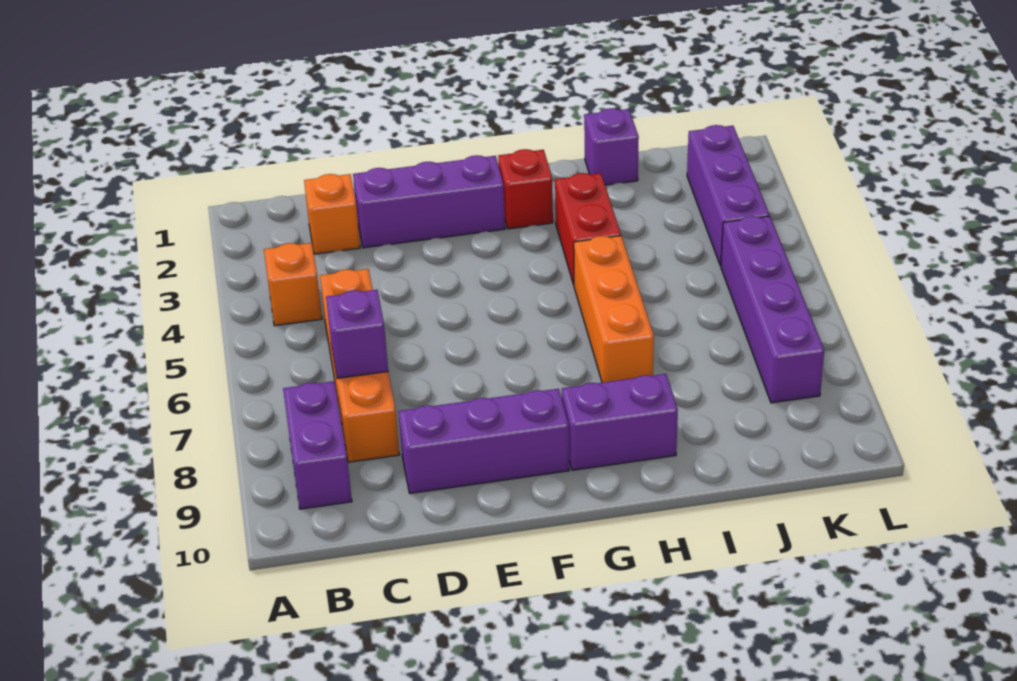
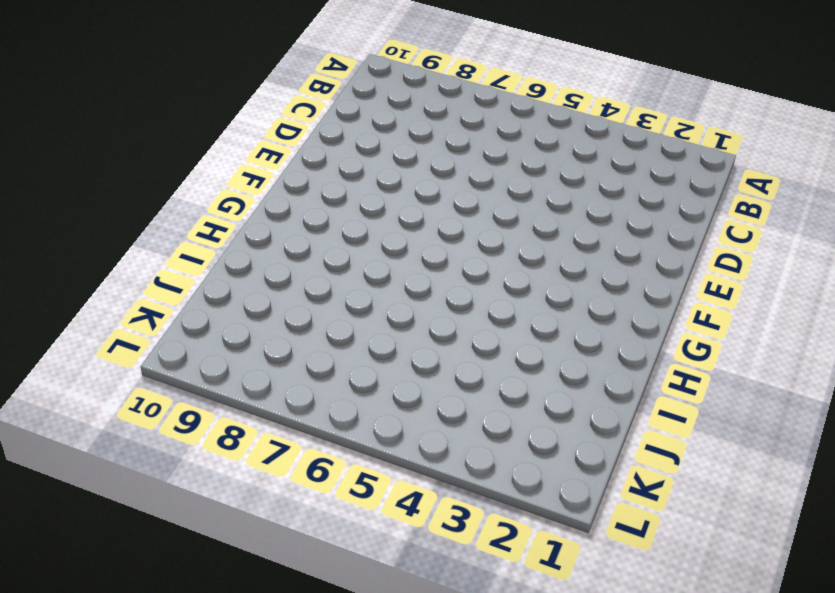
none -> orange brick B4 level 1
none -> purple brick B8:B9 level 1
none -> orange brick C2 level 1

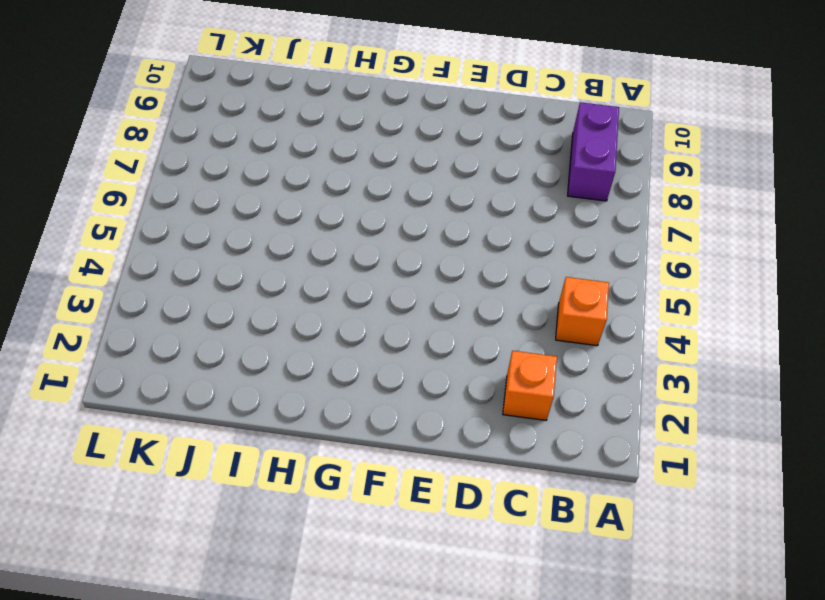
none -> orange brick C5:C8 level 1
none -> purple brick D2:F2 level 1
none -> purple brick D9:F9 level 1

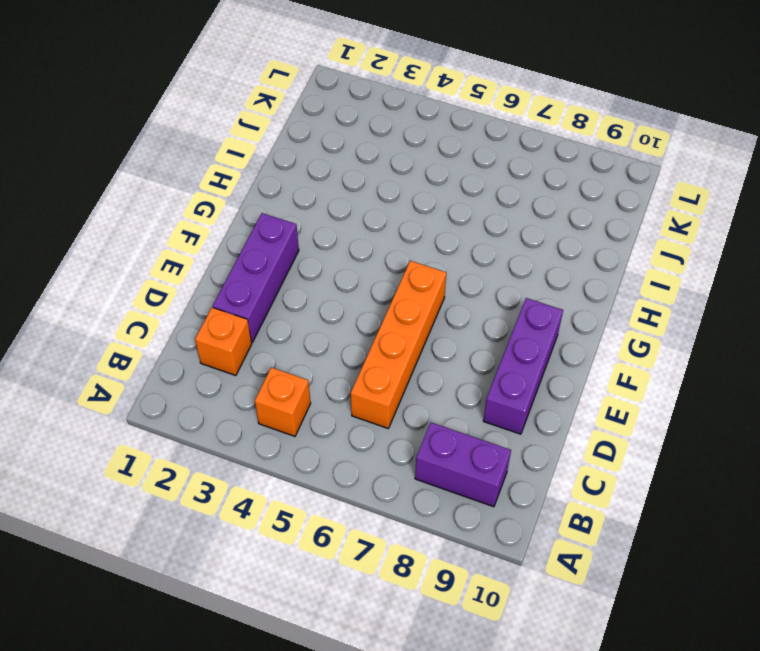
orange brick C6:F6 level 1 -> orange brick C5:C8 level 1
none -> red brick G2 level 1
none -> purple brick G9:H9 level 1
none -> red brick H3:H4 level 1

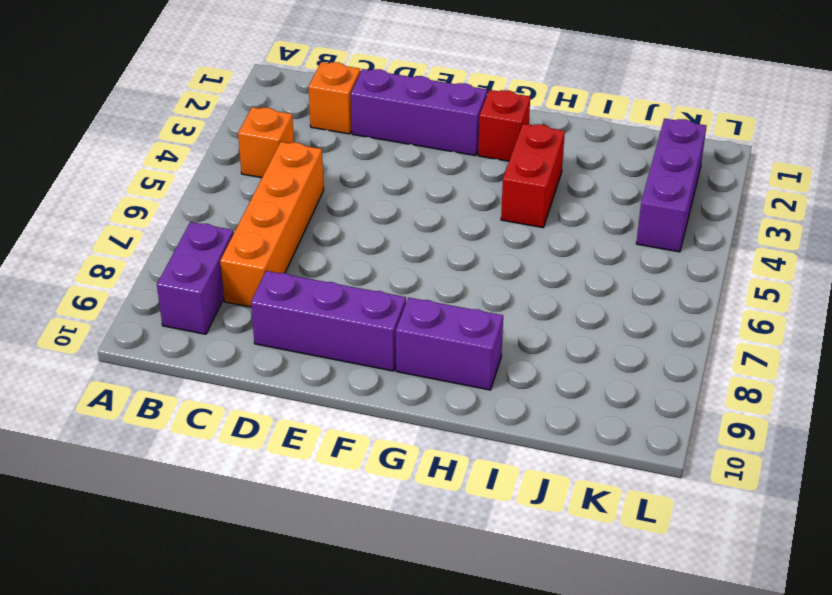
none -> orange brick H5:H7 level 1
none -> purple brick I1 level 1
none -> purple brick K5:K8 level 1

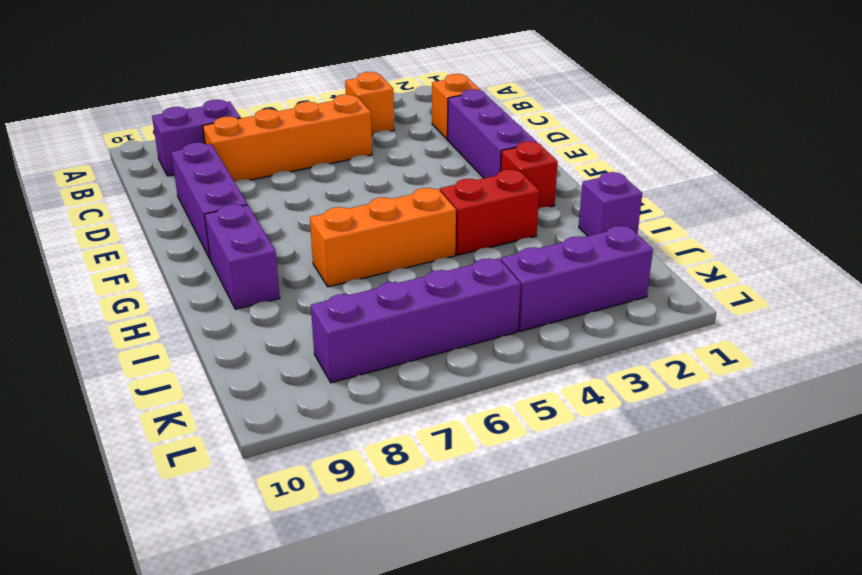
none -> purple brick C7 level 2

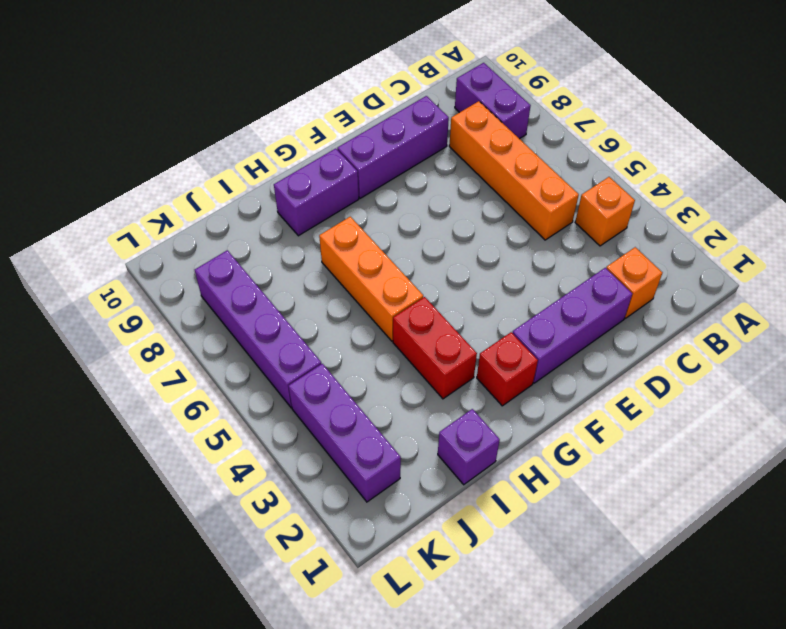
none -> purple brick C7 level 2

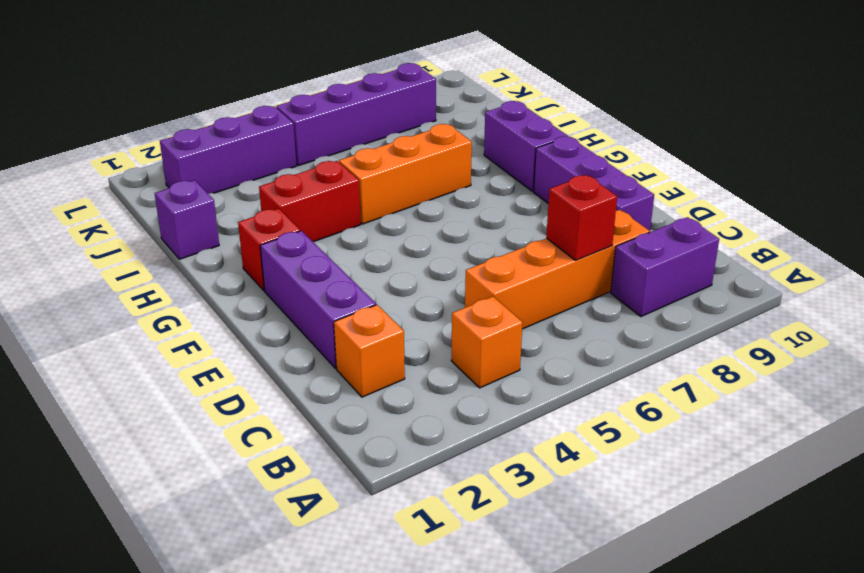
red brick C7 level 2 -> purple brick C7 level 2

